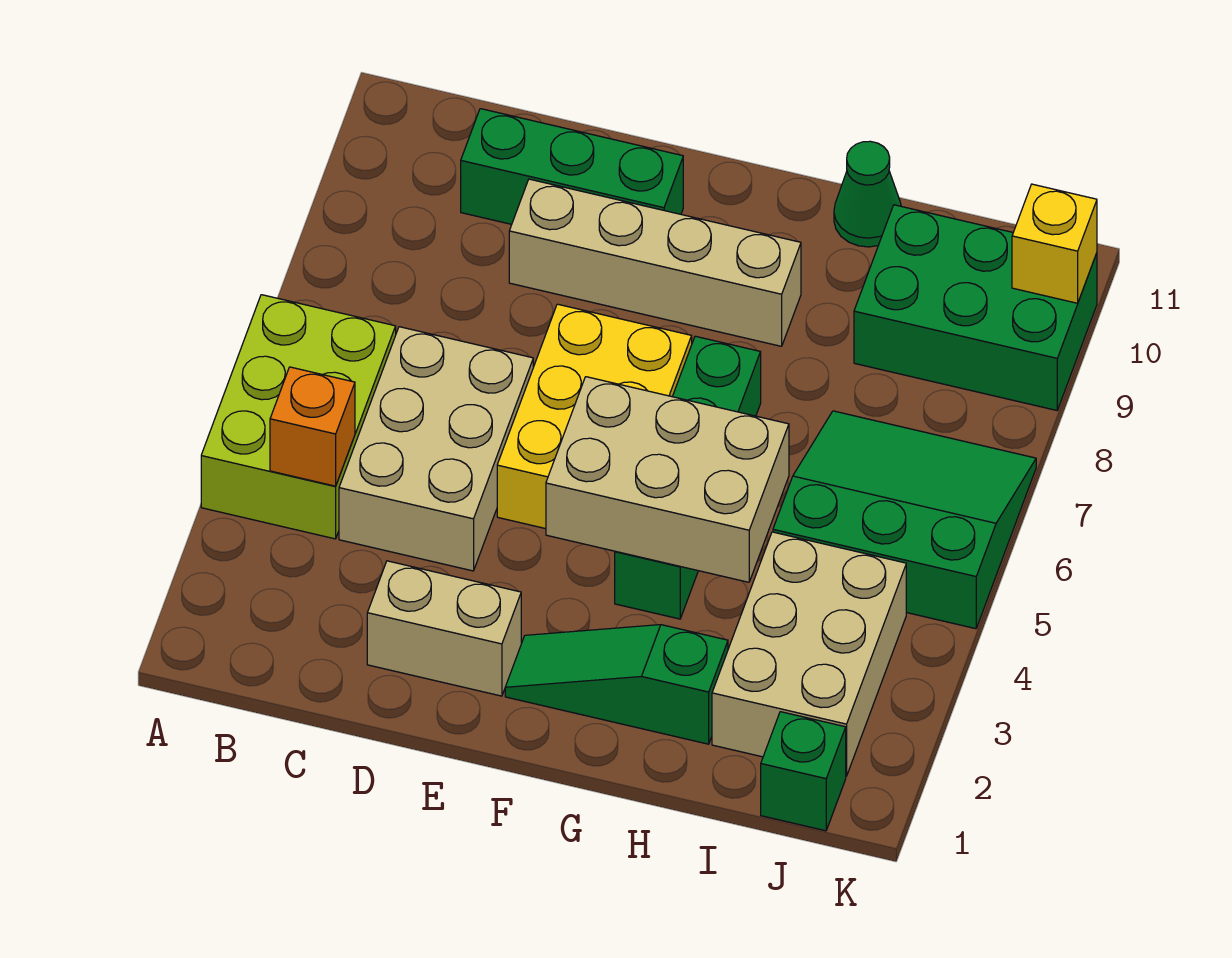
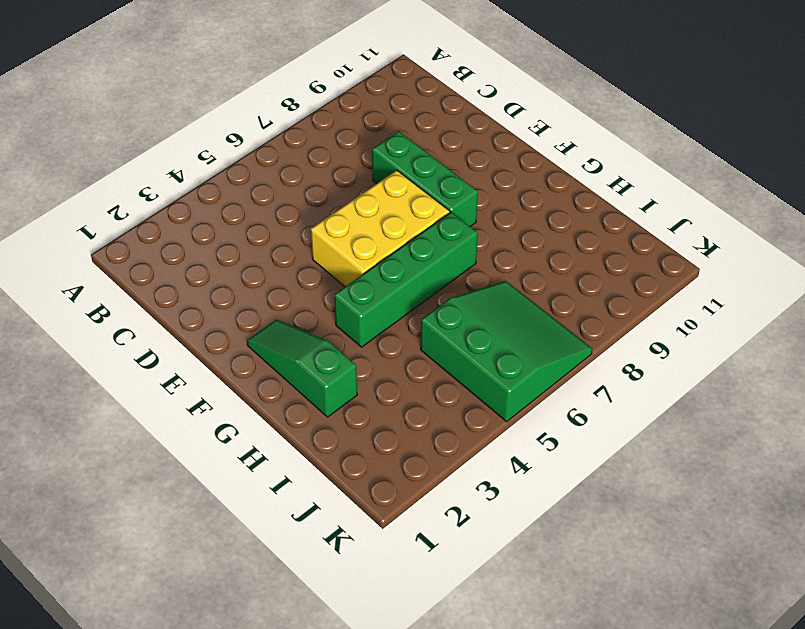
green brick D8:F8 level 1 -> green brick C10:E10 level 1
none -> lime brick A4:B6 level 1
none -> tan brick C4:D6 level 1
none -> tan brick D2:E2 level 1

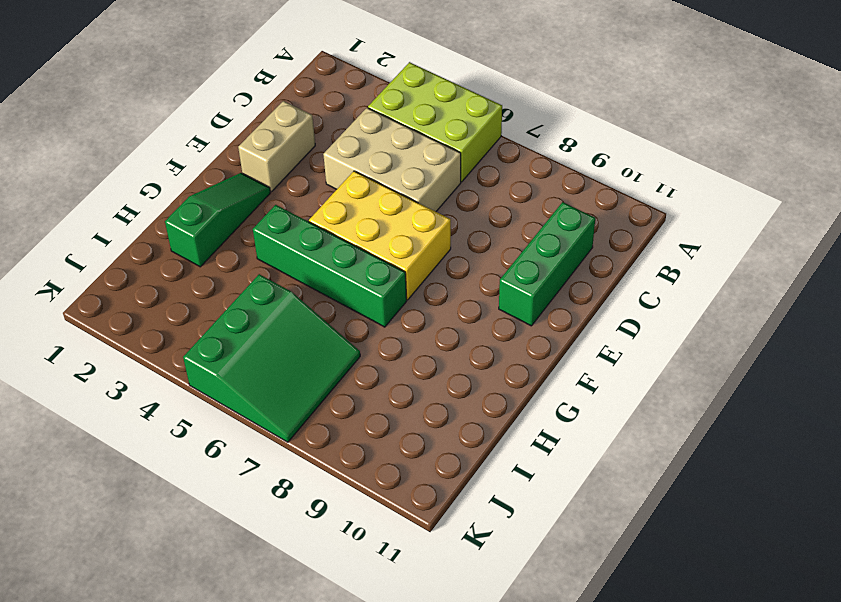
none -> tan brick D9:G9 level 1
none -> green cone H11 level 1
none -> tan brick I2:J4 level 1

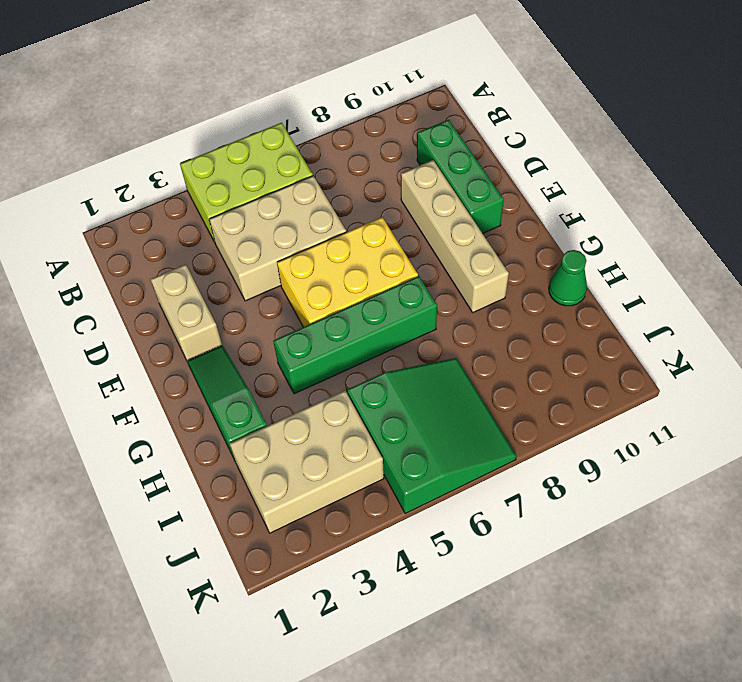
none -> green brick I9:K10 level 1
none -> green brick J1 level 1
none -> orange brick B4 level 2

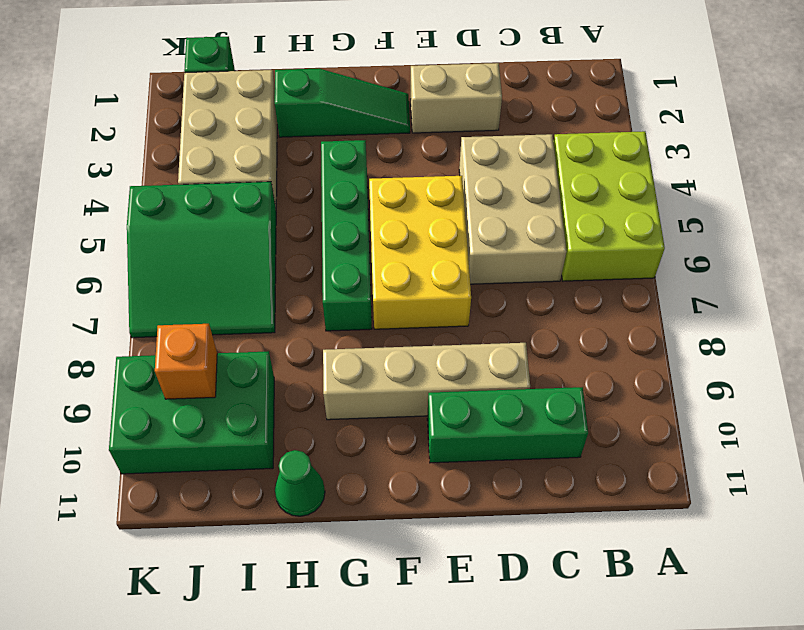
orange brick J9 level 2 -> orange brick B4 level 2
none -> tan brick F4:H5 level 2
none -> yellow brick K10 level 2

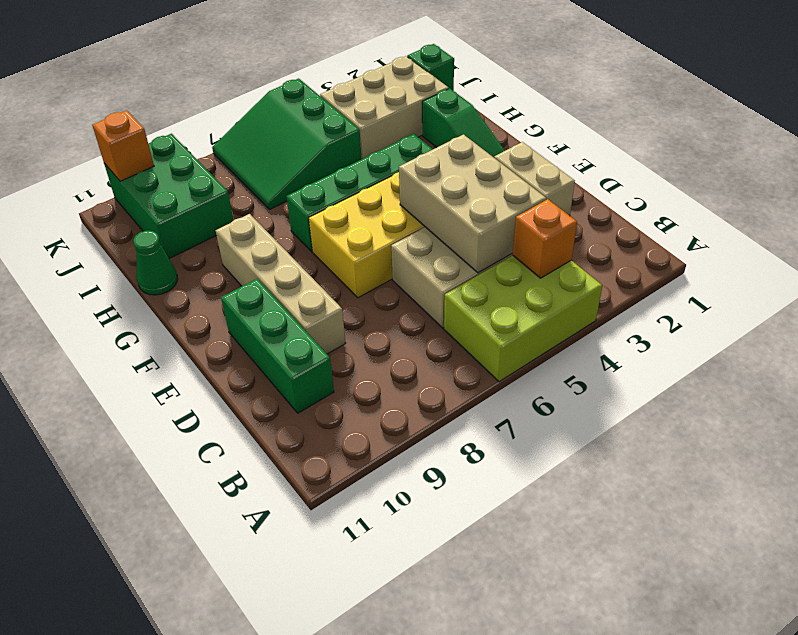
tan brick C4:E5 level 2 -> tan brick F4:H5 level 2
orange brick K10 level 2 -> yellow brick K10 level 2

